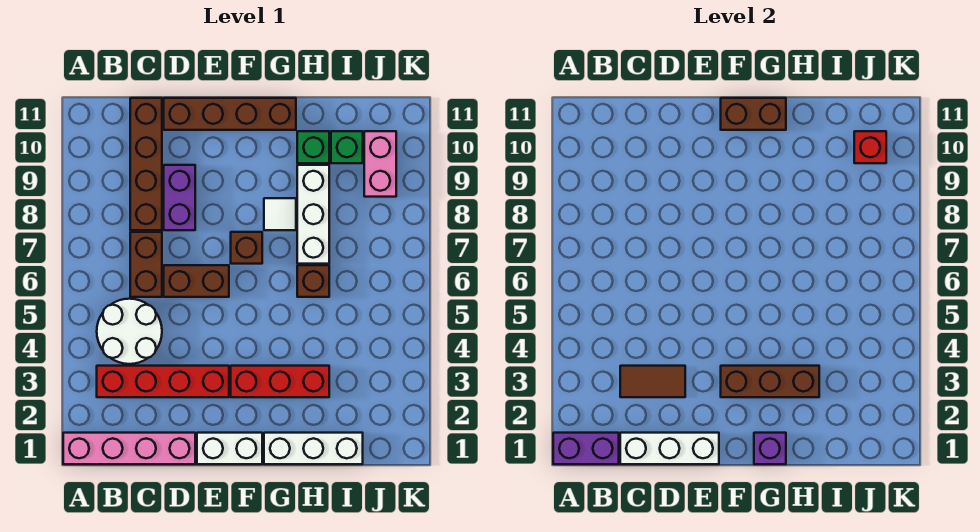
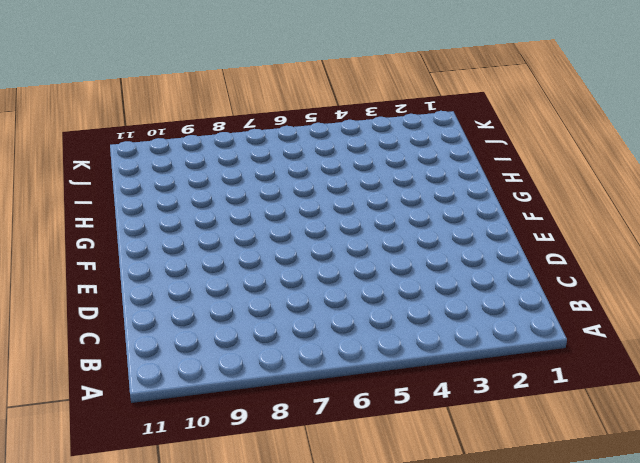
none -> pink brick A1:D1 level 1
none -> red brick B3:E3 level 1
none -> white round brick B4:C5 level 1

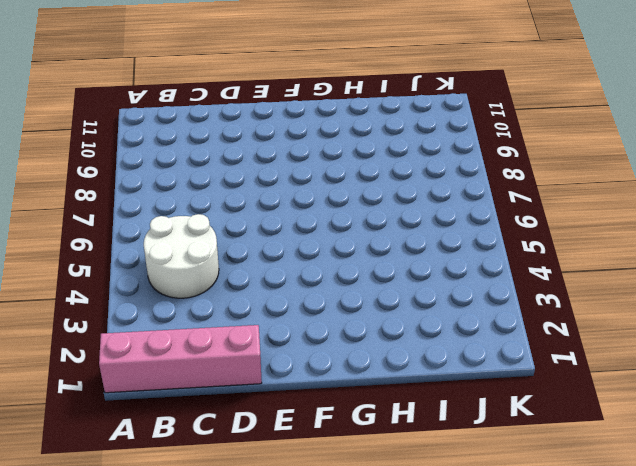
none -> red brick B3:E3 level 1
none -> brown brick C6:C7 level 1
none -> brown brick C8:C11 level 1

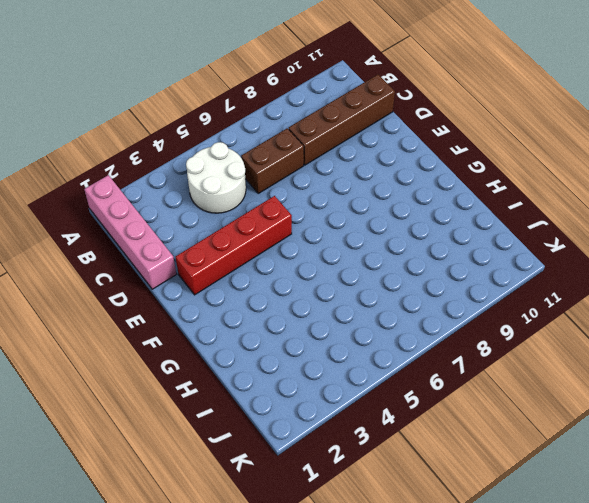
red brick E2:E5 level 1 -> red brick B3:E3 level 1
none -> brown brick D6:E6 level 1
none -> purple brick D8:D9 level 1
none -> brown brick D11:G11 level 1

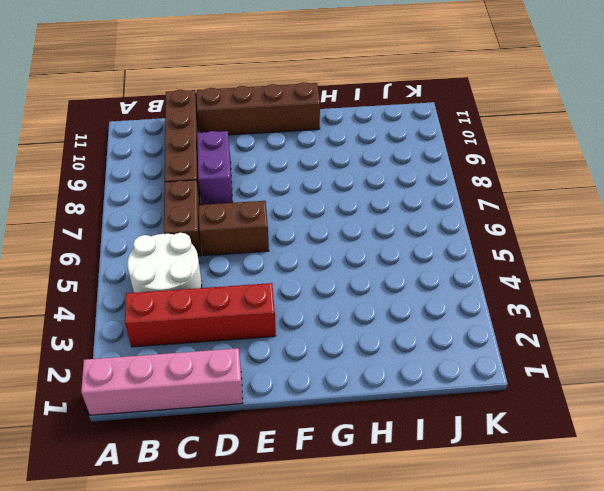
none -> white brick E1:F1 level 1
none -> red brick F3:H3 level 1
none -> brown brick F7 level 1

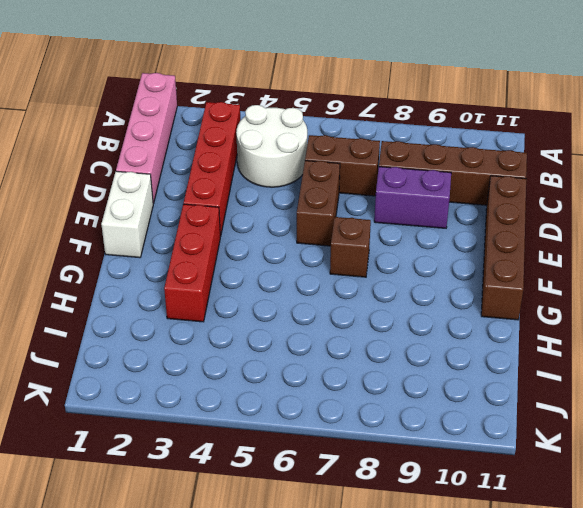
none -> white brick G1:I1 level 1
none -> white tile G8 level 1
none -> brown brick H6 level 1

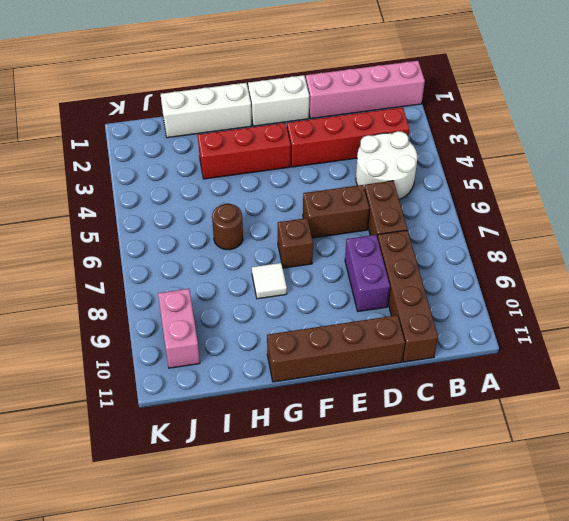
brown round brick H6 level 1 -> brown brick H6 level 1
none -> white brick H7:H9 level 1
none -> green brick H10 level 1
none -> green brick I10 level 1

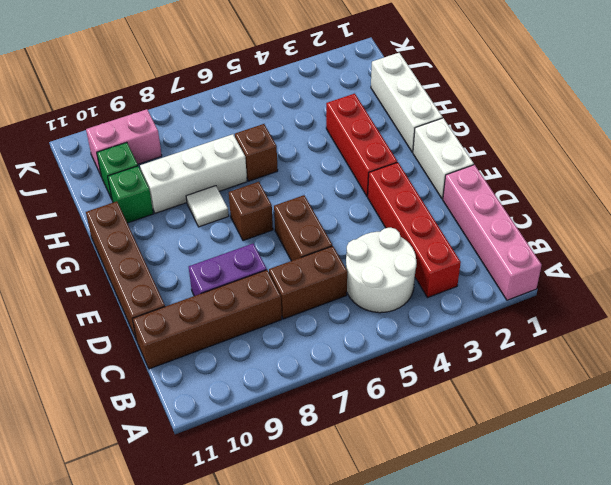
none -> purple brick A1:B1 level 2
none -> white brick C1:E1 level 2
none -> brown tile C3:D3 level 2

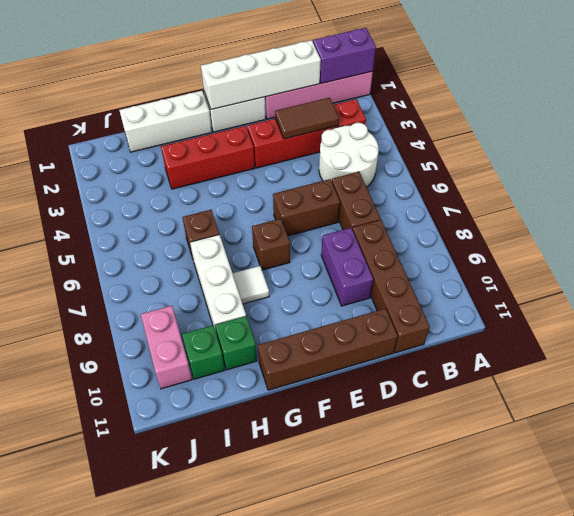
white brick C1:F1 level 2 -> white brick C1:E1 level 2
none -> brown brick F3:H3 level 2
none -> brown brick F11:G11 level 2
none -> purple brick G1 level 2

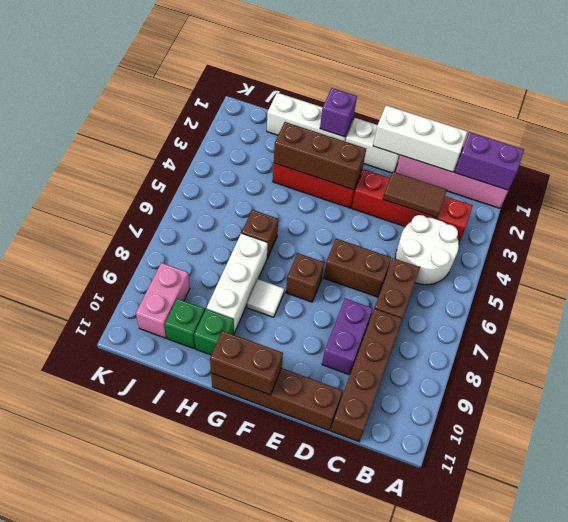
none -> red brick J10 level 2

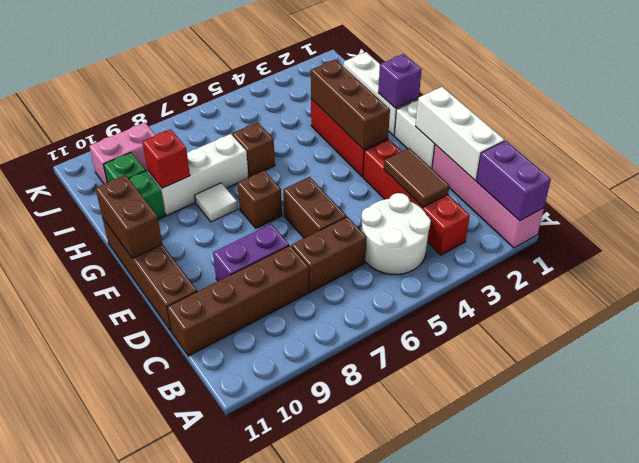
red brick H9 level 2 -> red brick J10 level 2

